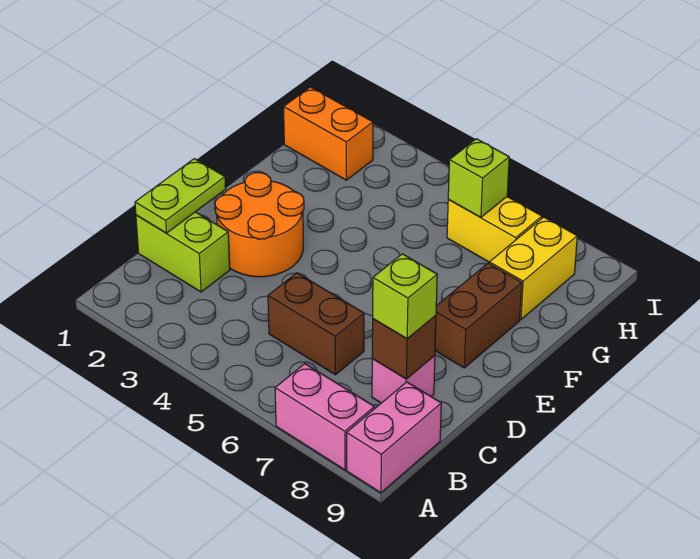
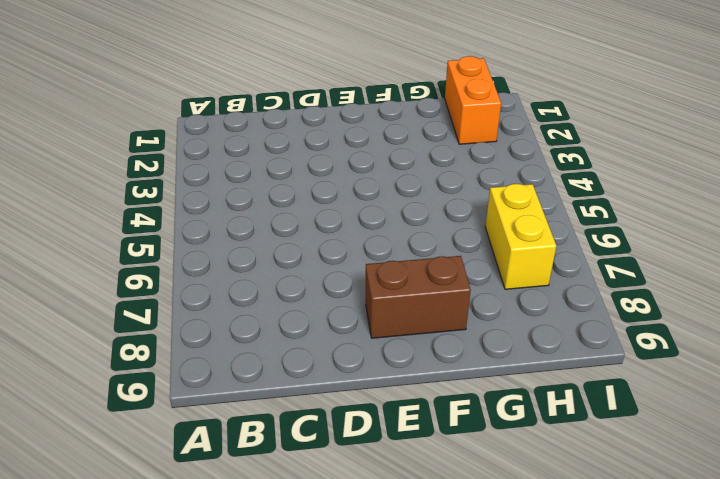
none -> pink brick A7:A8 level 1
none -> pink brick A9:B9 level 1
none -> lime brick C1:C2 level 1

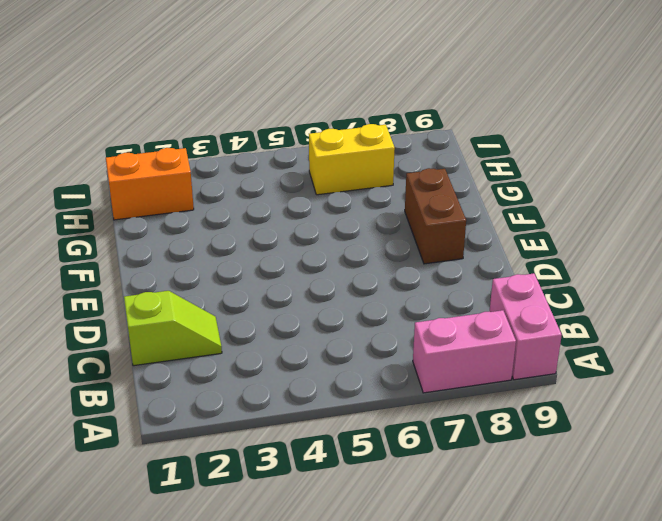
lime slope C1:C2 level 1 top 1 -> lime brick C1:C2 level 1
none -> brown brick C5:C6 level 1
none -> pink brick C8 level 1
none -> orange round brick D2:E3 level 1

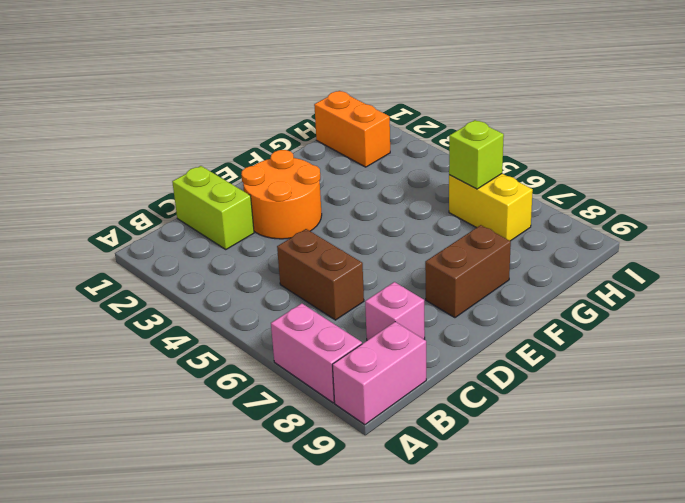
none -> yellow brick G8:H8 level 1
none -> lime plate C1:D1 level 2
none -> brown brick C8 level 2

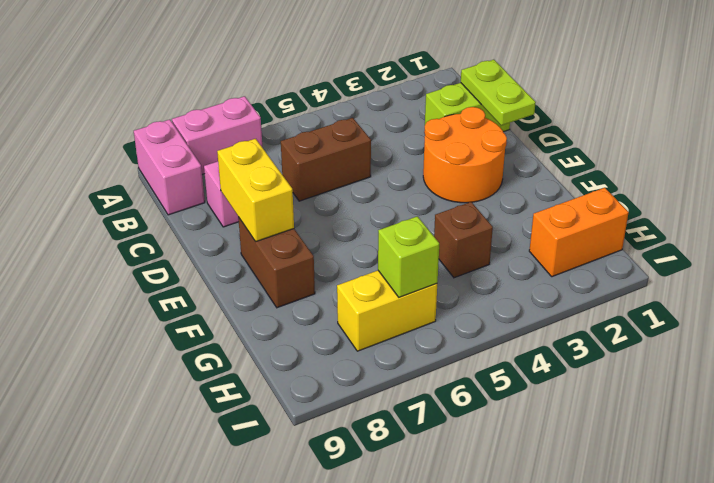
yellow brick D8:E8 level 2 -> yellow brick G8:H8 level 1
brown brick G4 level 1 -> brown brick C8 level 2
none -> lime brick C8 level 3

